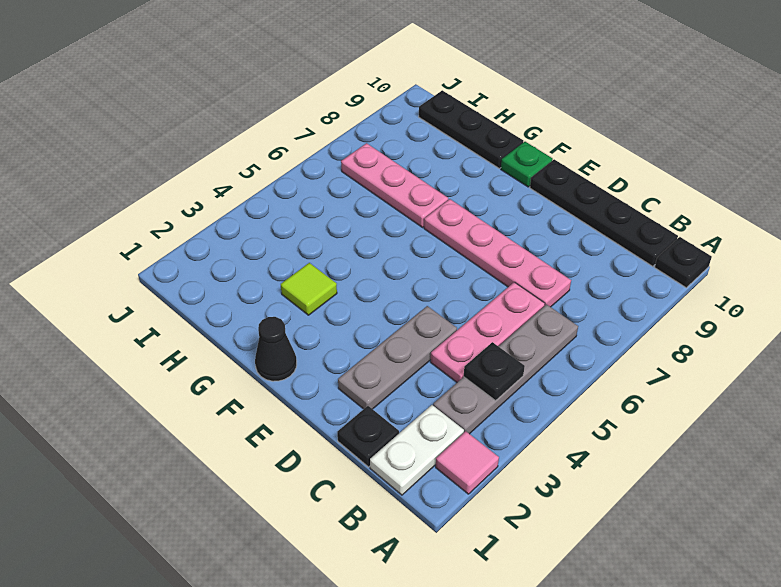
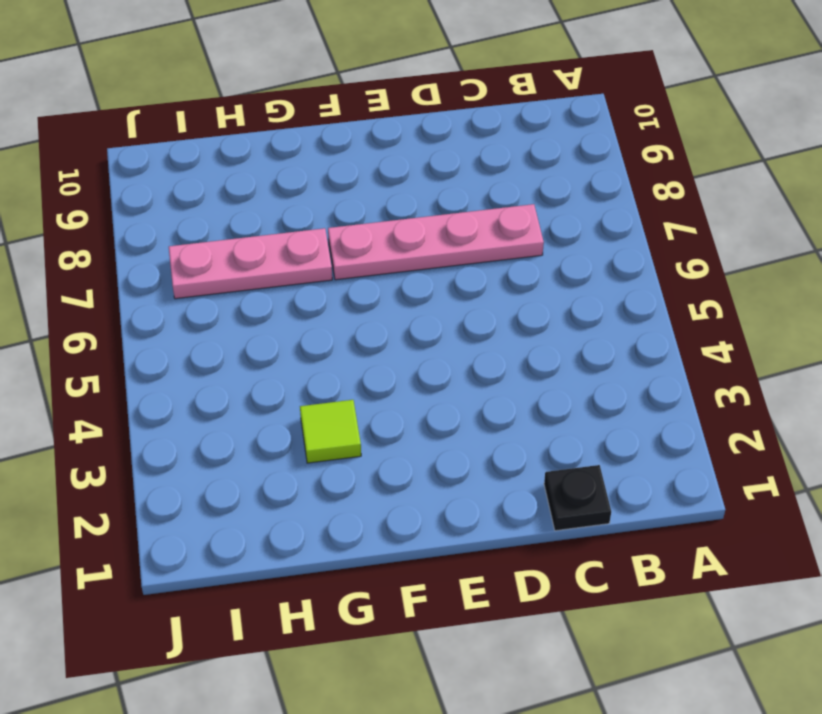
none -> pink tile A2 level 1
none -> black plate A10 level 1
none -> white plate B1:B2 level 1

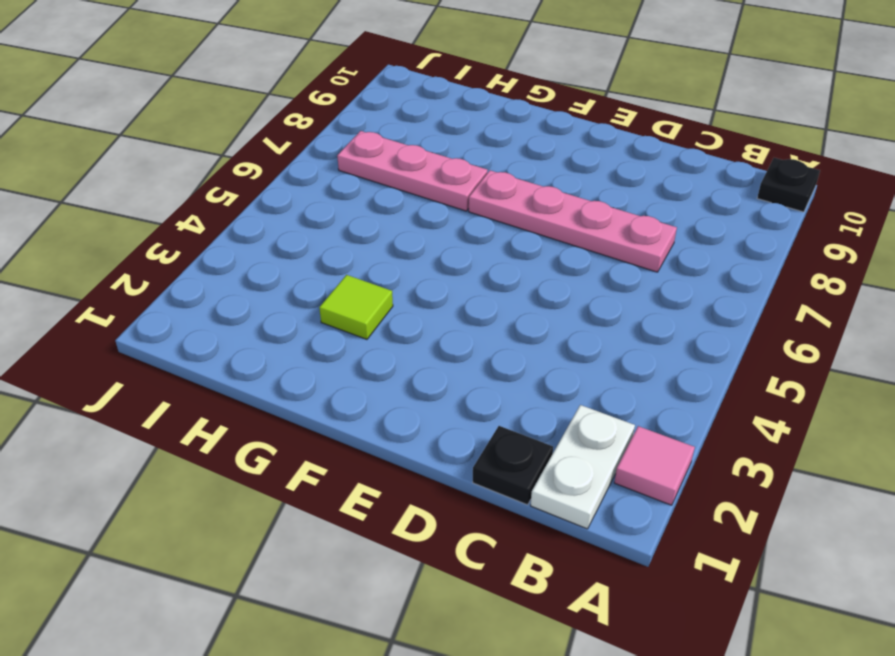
none -> grey plate B3:B6 level 1
none -> black plate B10:E10 level 1
none -> pink plate C4:C6 level 1

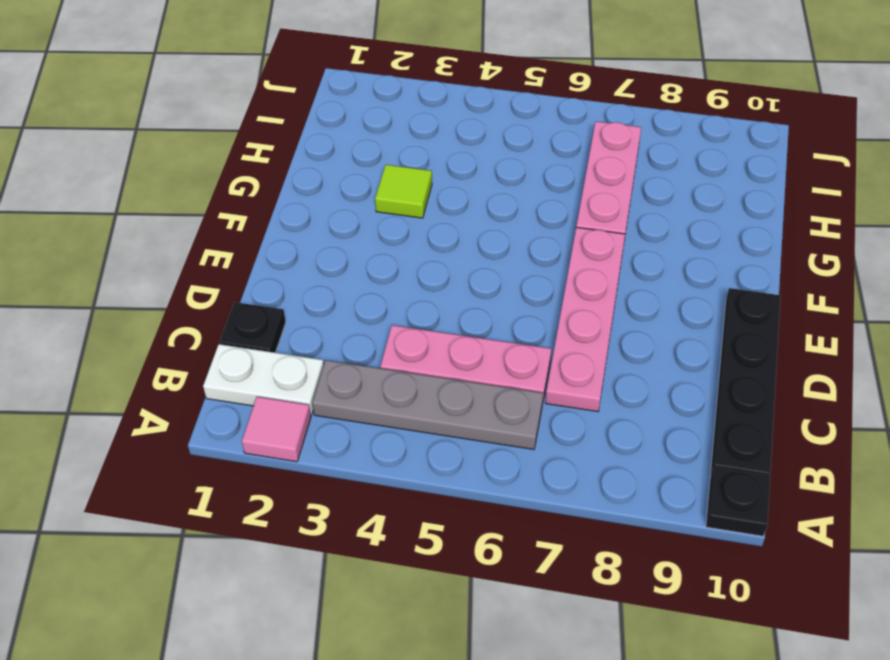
none -> grey plate D2:D4 level 1
none -> black cone F1 level 1
none -> green plate F10 level 1

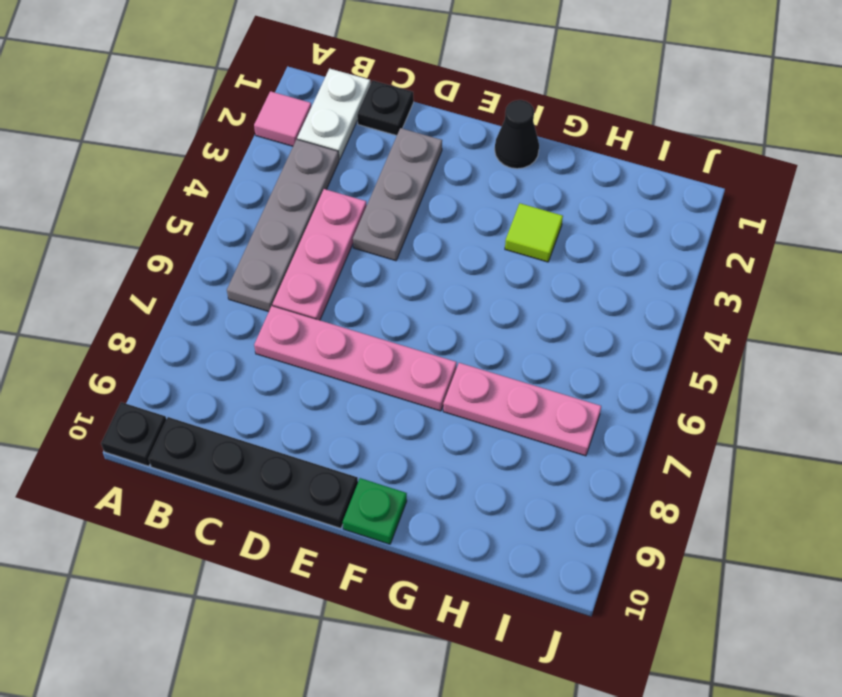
none -> black plate G10:I10 level 1
none -> black plate B4 level 2

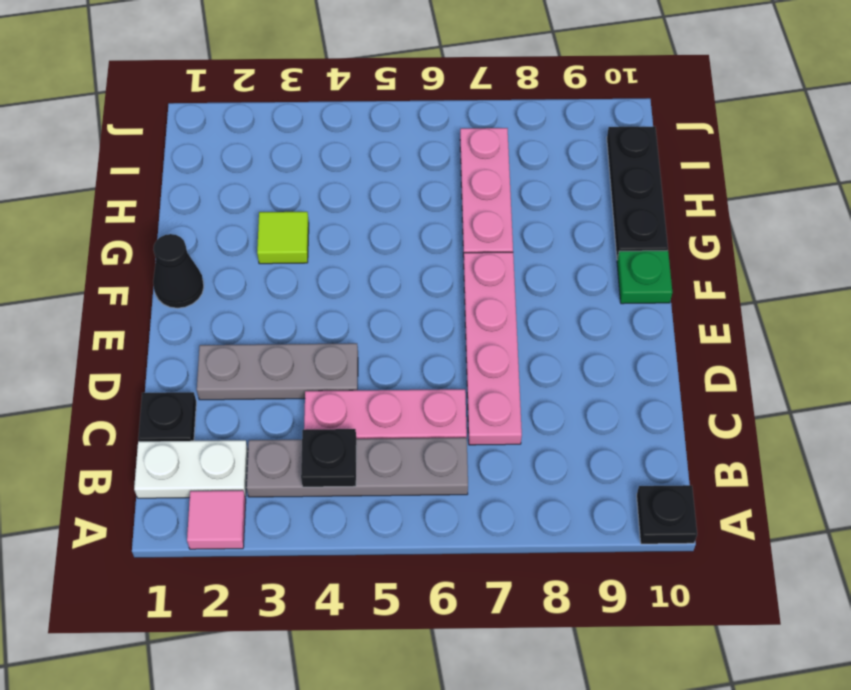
none -> black plate B10:E10 level 1

